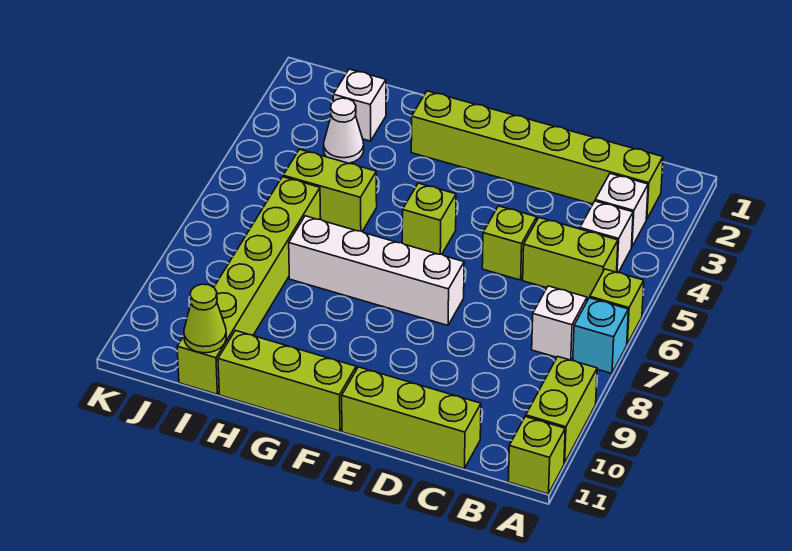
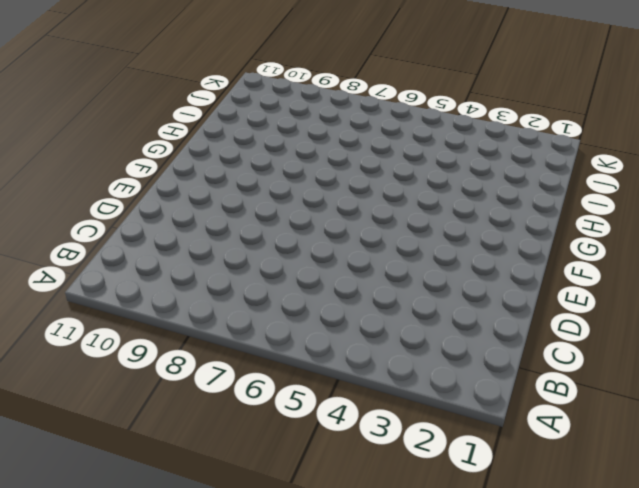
none -> lime brick A6 level 1
none -> cyan brick A7 level 1
none -> lime brick A9:A10 level 1

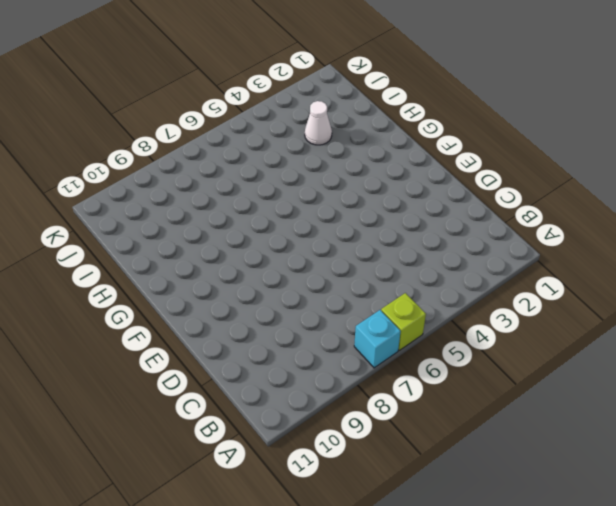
none -> lime brick A9:A10 level 1
none -> lime brick A11 level 1
none -> lime brick B2:G2 level 1

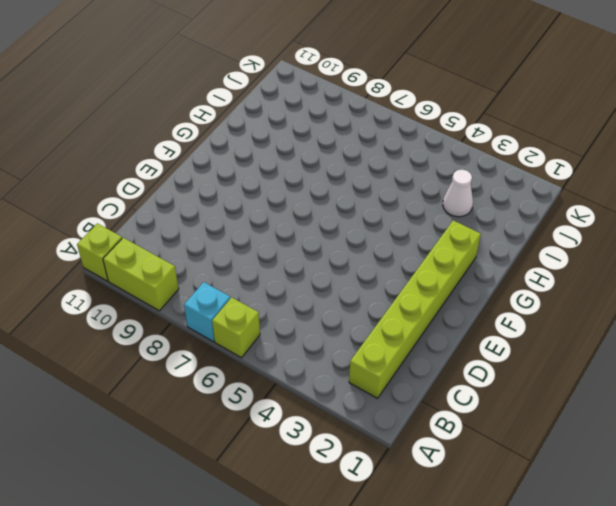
none -> white brick B3 level 1
none -> white brick B4 level 1
none -> lime brick B5:C5 level 1

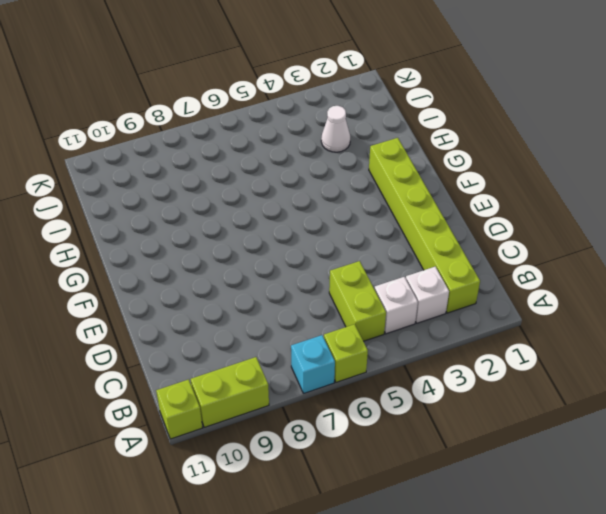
none -> white brick B7 level 1
none -> lime brick C11:E11 level 1
none -> lime brick D5 level 1

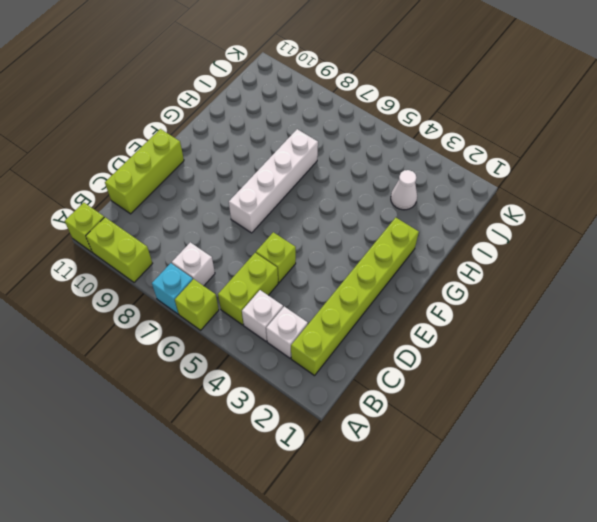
none -> lime brick F5 level 1
none -> lime brick F11:H11 level 1
none -> lime brick H5:I5 level 1

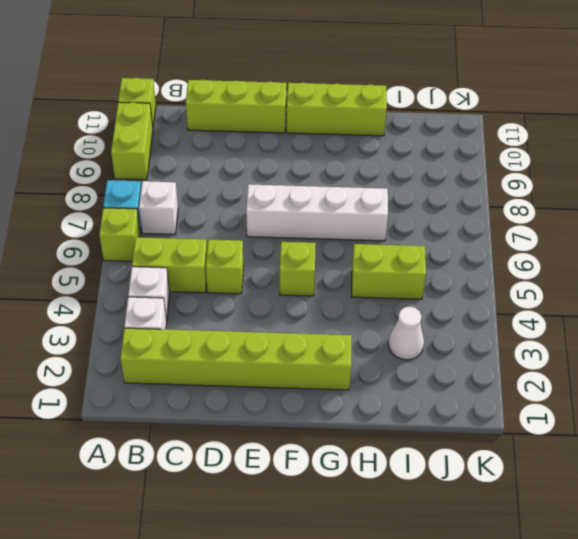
none -> white brick I2 level 1
none -> lime brick I6:I11 level 1
none -> lime cone I11 level 2

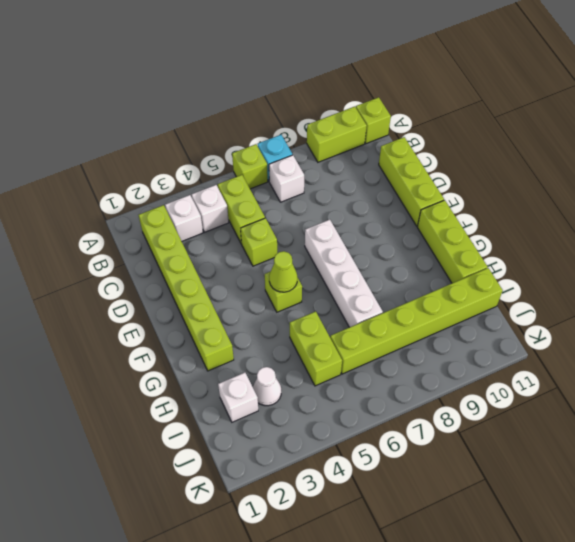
lime cone F5 level 2 -> lime cone I11 level 2

